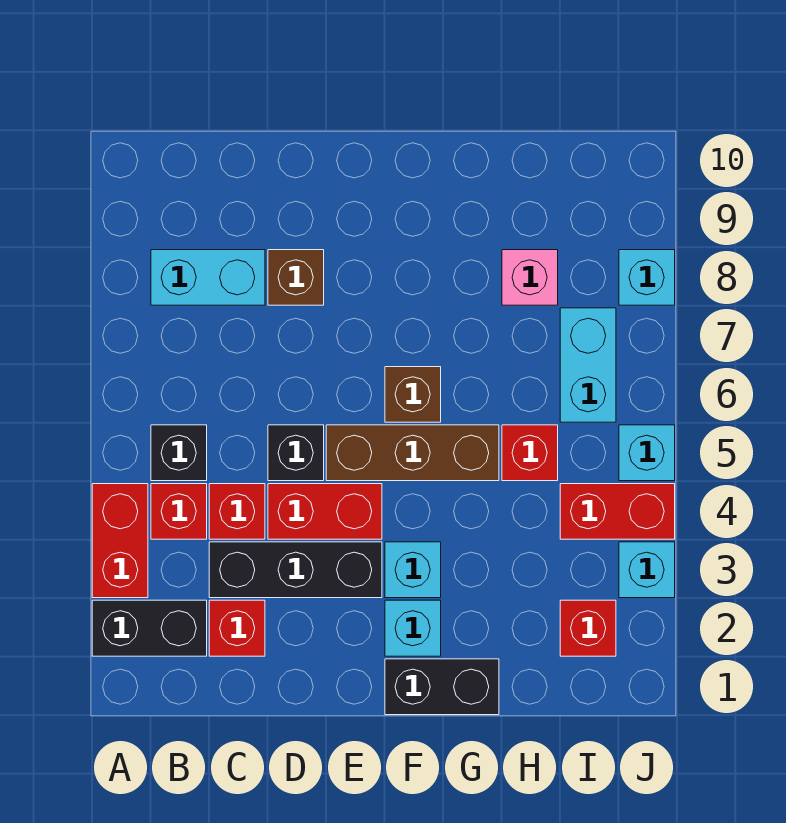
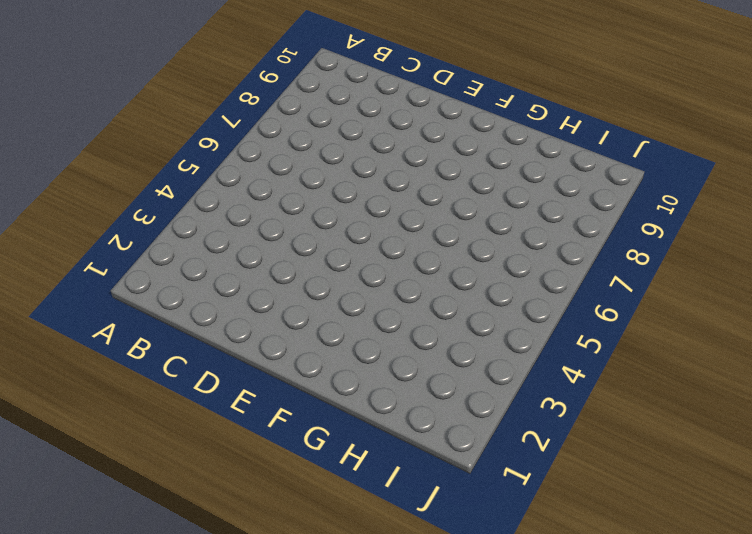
none -> black brick A2:B2 level 1
none -> red brick A3:A4 level 1
none -> red brick B4 level 1

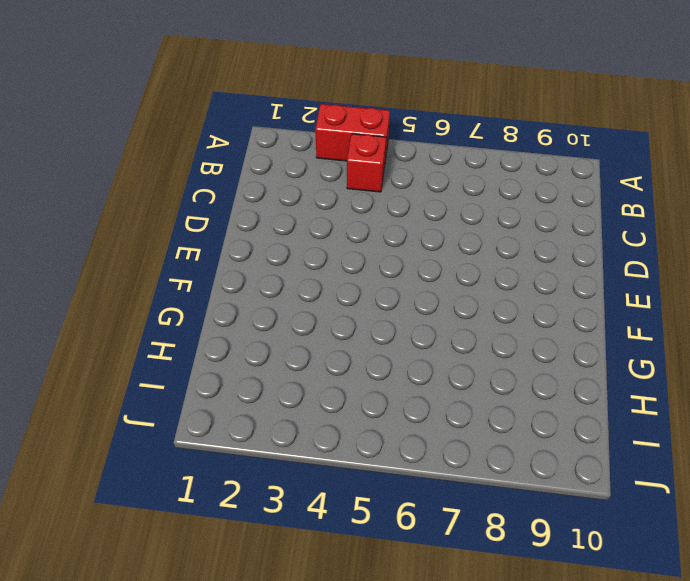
none -> black brick A2:B2 level 1
none -> black brick B5 level 1
none -> cyan brick B8:C8 level 1

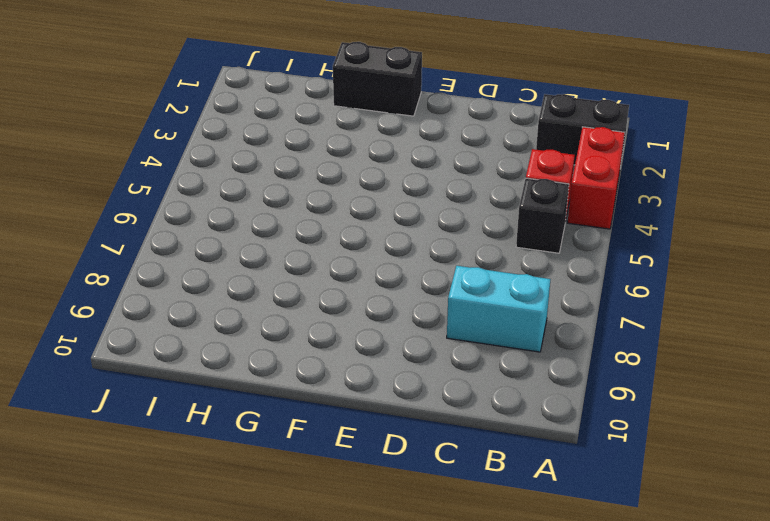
none -> red brick C2 level 1
none -> black brick C3:E3 level 1
none -> red brick C4 level 1

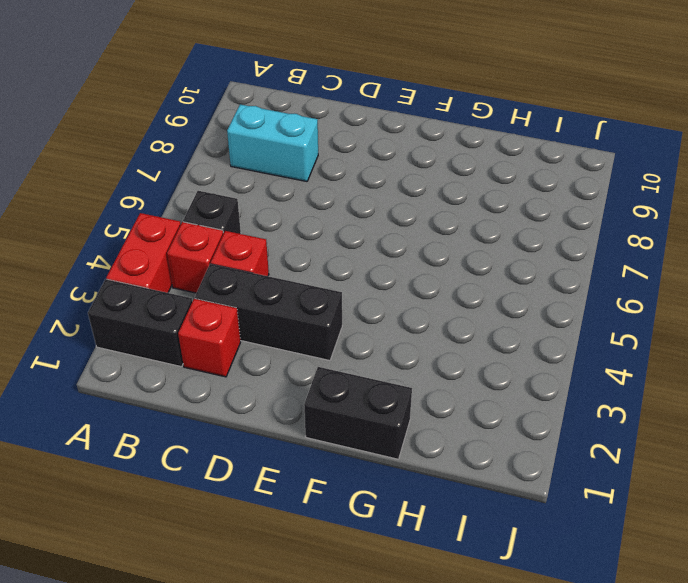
none -> red brick D4:E4 level 1
none -> black brick D5 level 1
none -> brown brick D8 level 1

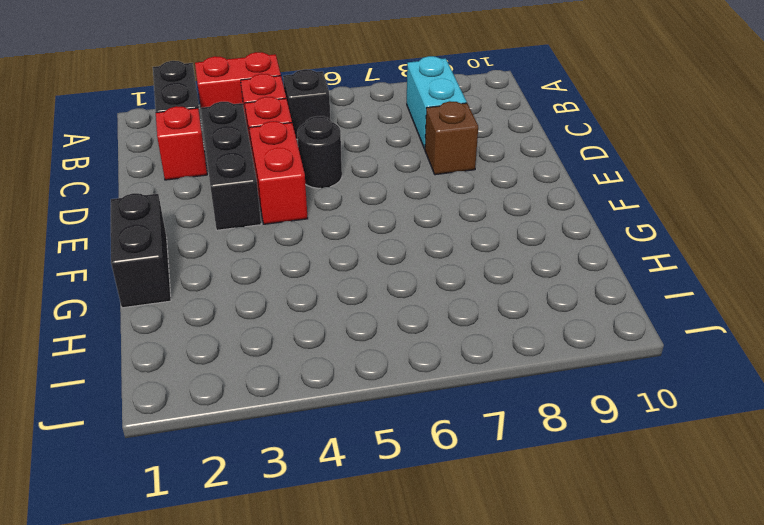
black round brick D5 level 1 -> black brick D5 level 1
none -> brown brick E5:G5 level 1
none -> cyan brick F2 level 1
none -> cyan brick F3 level 1

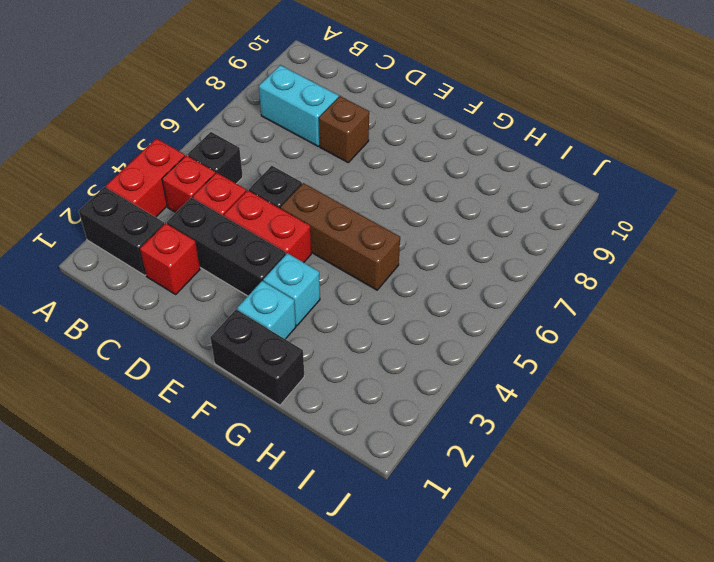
none -> brown brick F6 level 1
none -> red brick H5 level 1
none -> pink brick H8 level 1

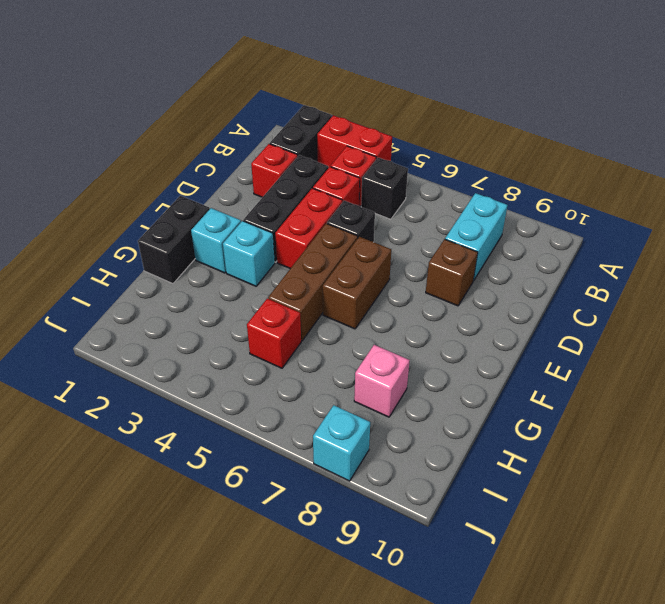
brown brick E6:F6 level 1 -> brown brick F6 level 1
none -> red brick I2 level 1
none -> red brick I4:J4 level 1
none -> cyan brick I6:I7 level 1

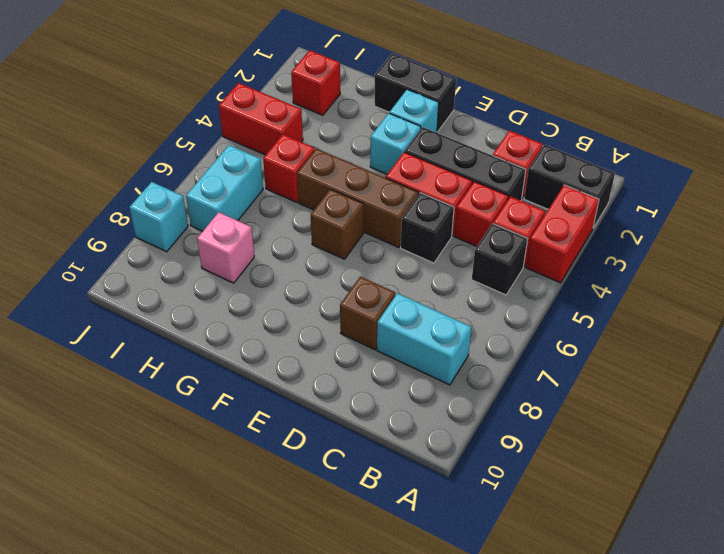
none -> cyan brick J3 level 1
none -> cyan brick J5 level 1

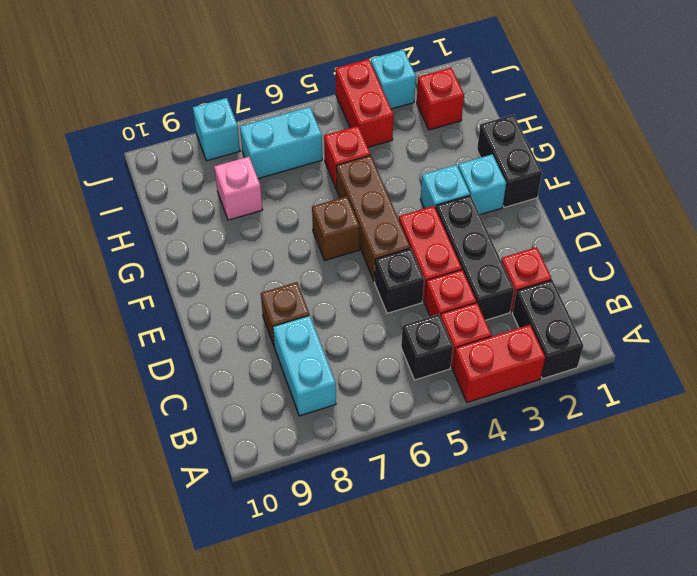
none -> cyan brick J5 level 1

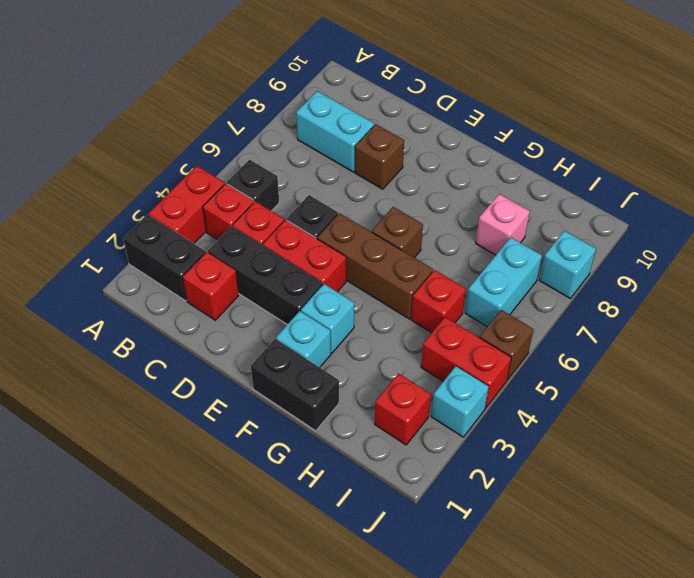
brown brick J5 level 1 -> cyan brick J5 level 1

